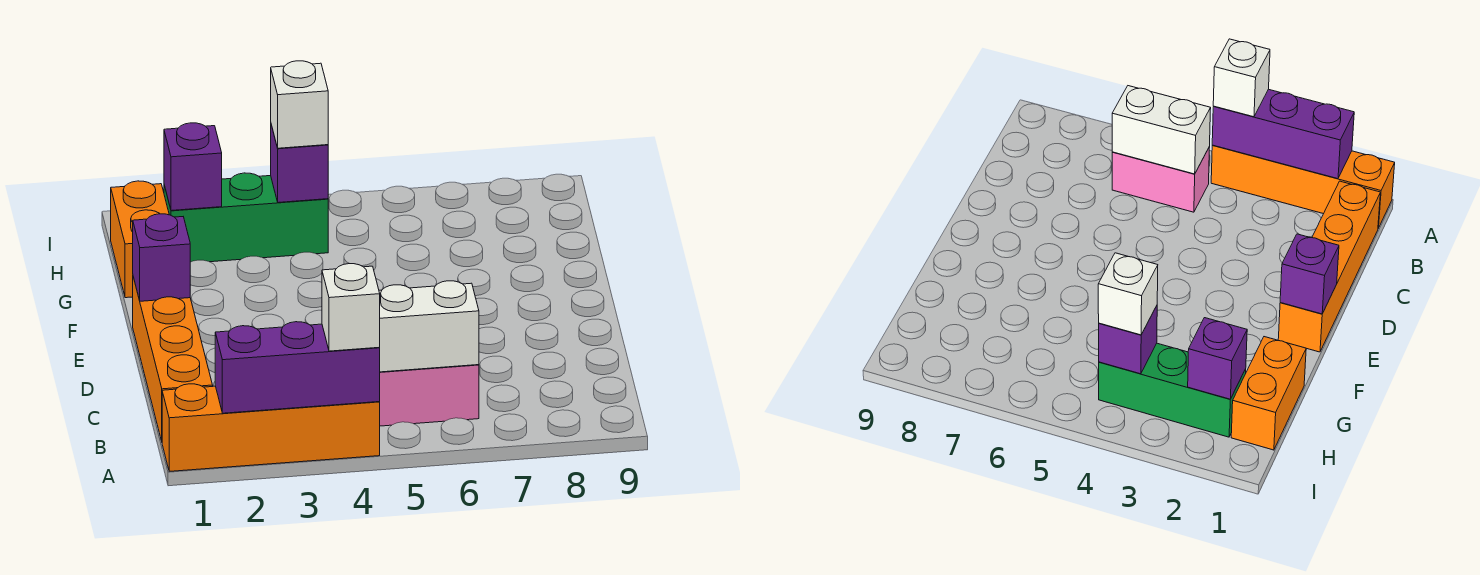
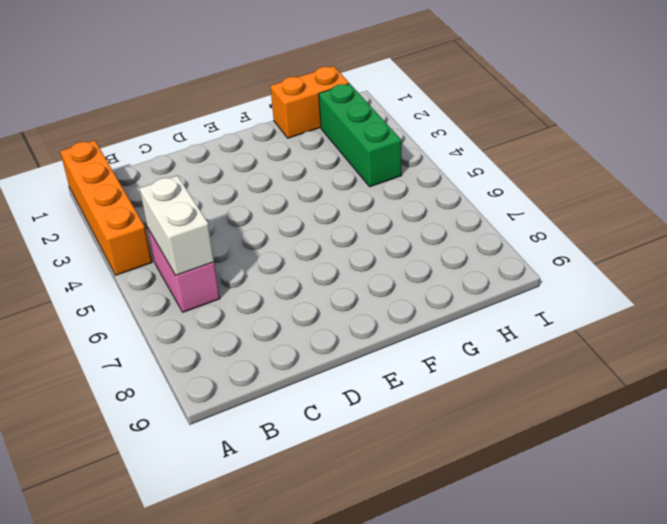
none -> orange brick B1:E1 level 1
none -> purple brick A2:A4 level 2
none -> purple brick E1 level 2

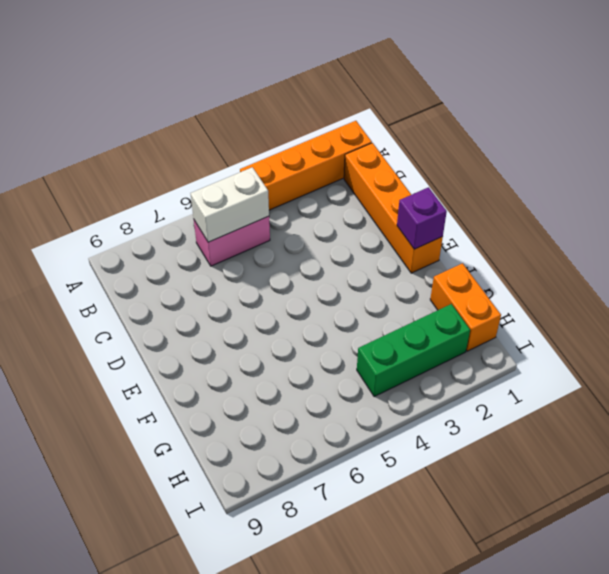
none -> purple brick A2:A4 level 2
none -> purple brick H2 level 2
none -> purple brick H4 level 2

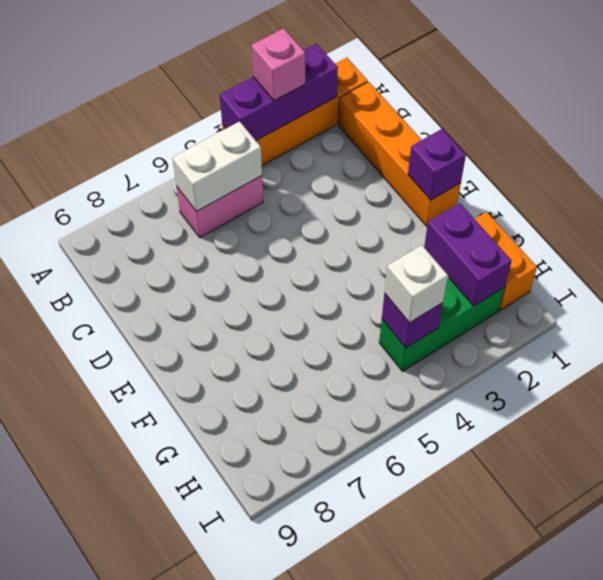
pink brick A3 level 3 -> none
purple brick G2:H2 level 2 -> purple brick H2 level 2
none -> white brick A4 level 3

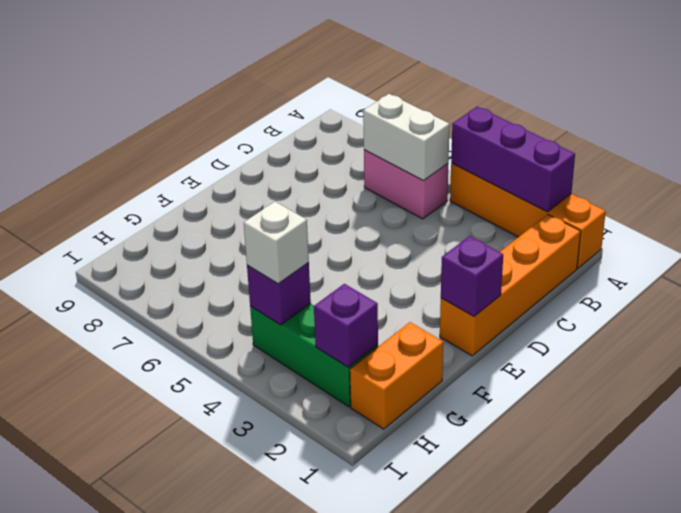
none -> white brick A4 level 3

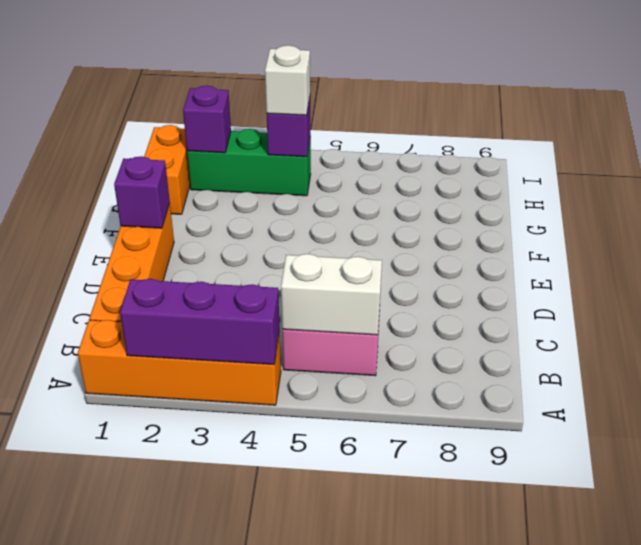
none -> white brick A4 level 3

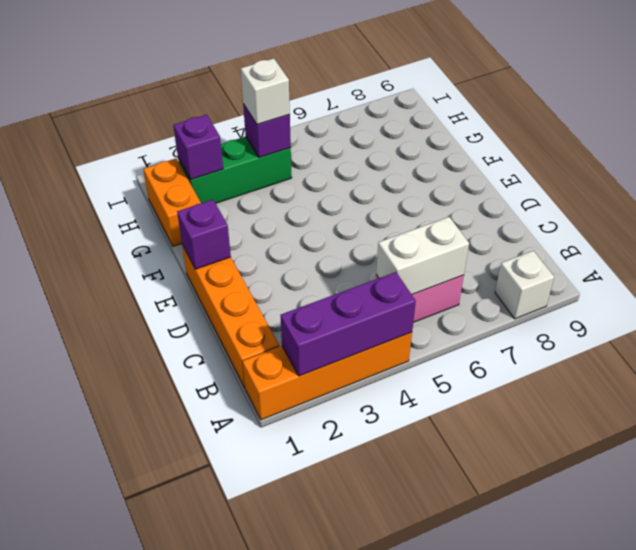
white brick A8 level 1 -> white brick A4 level 3

